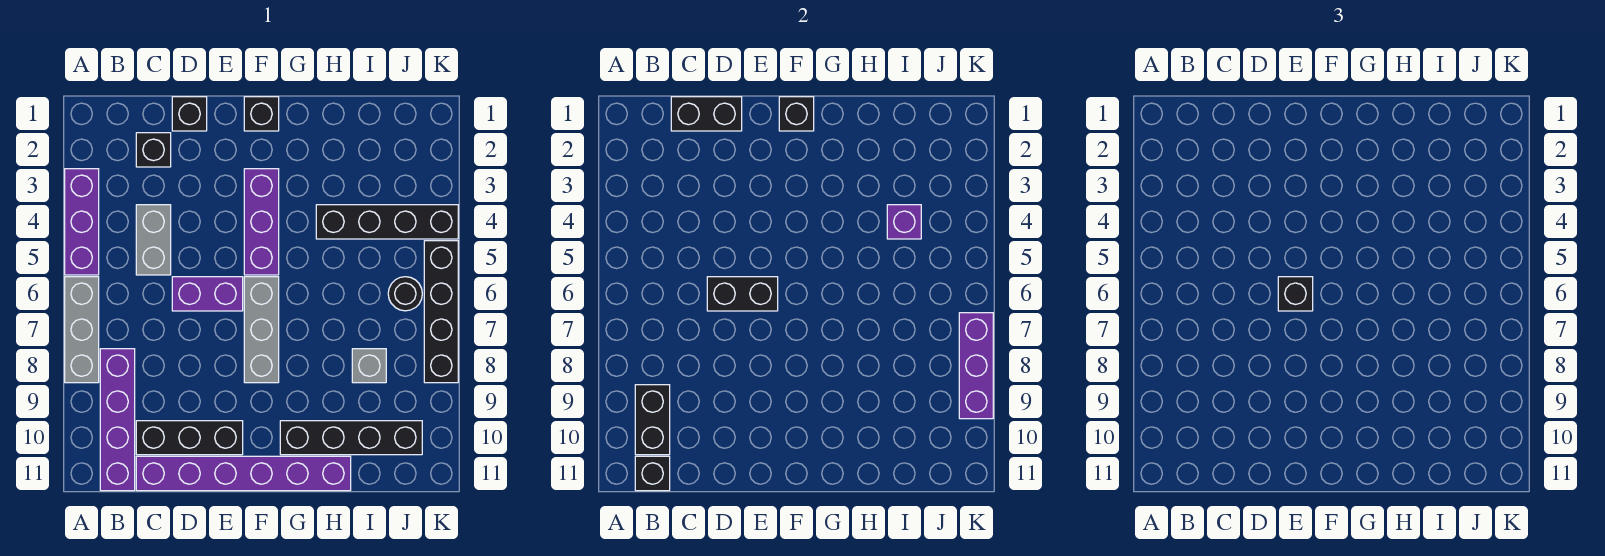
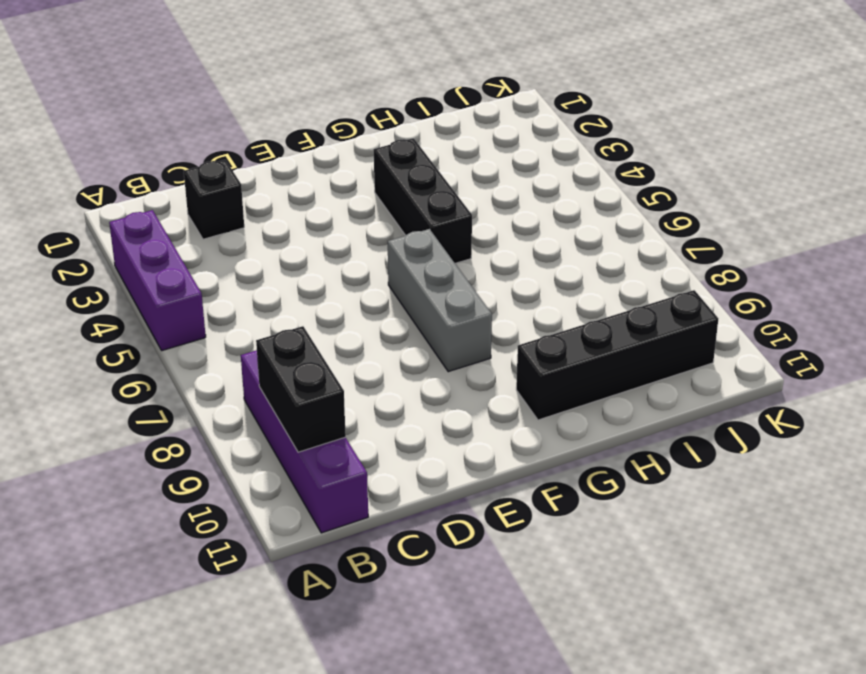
black brick G3:G5 level 1 -> black brick C10:E10 level 1
none -> grey brick A6:A8 level 1
none -> grey brick C4:C5 level 1
none -> purple brick C11:H11 level 1

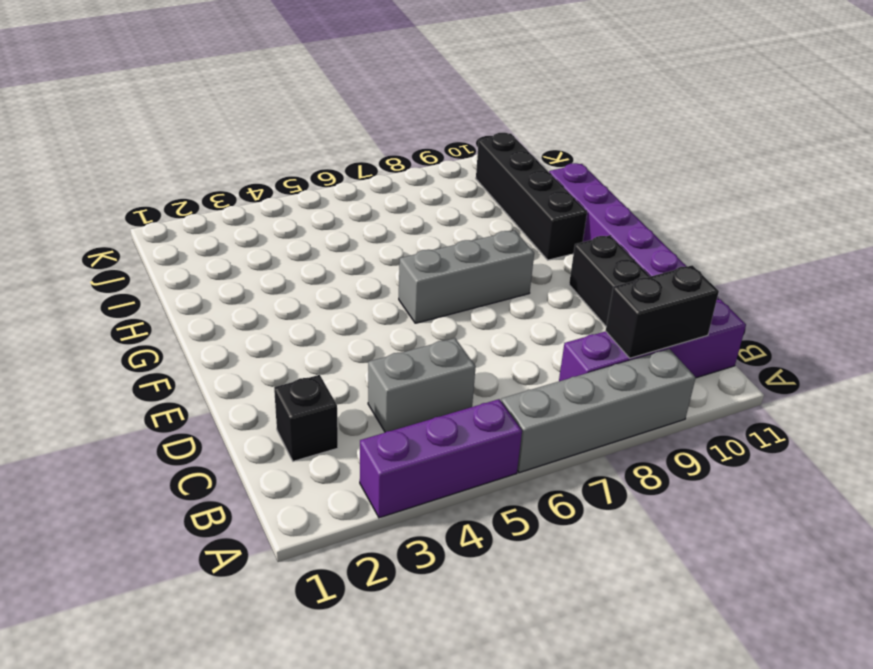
grey brick A6:A9 level 1 -> grey brick A6:A8 level 1
none -> black brick D1 level 1
none -> purple brick D6:E6 level 1
none -> black brick F1 level 1

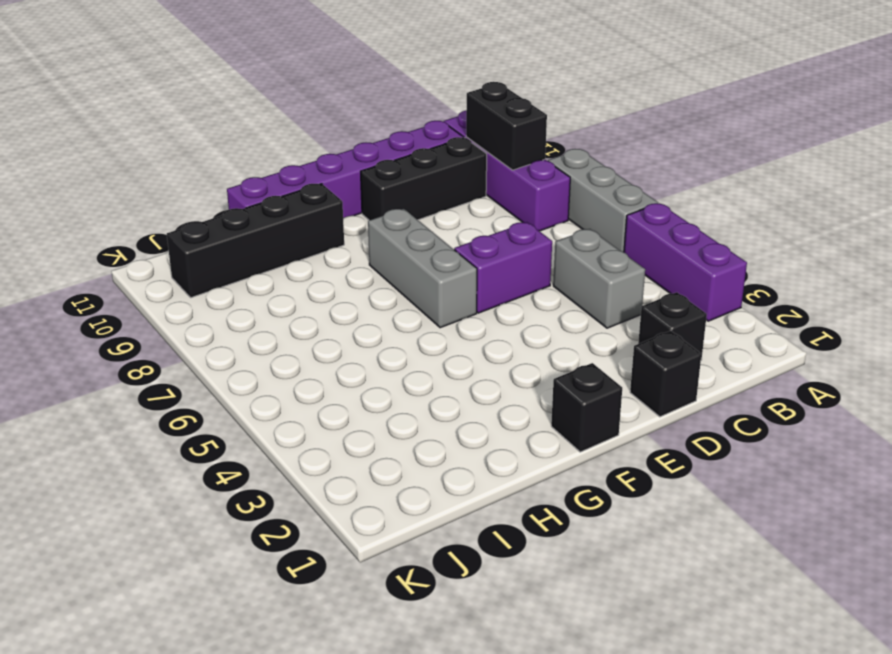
none -> purple brick F3:F5 level 1
none -> black brick H4:K4 level 1
none -> grey brick I8 level 1

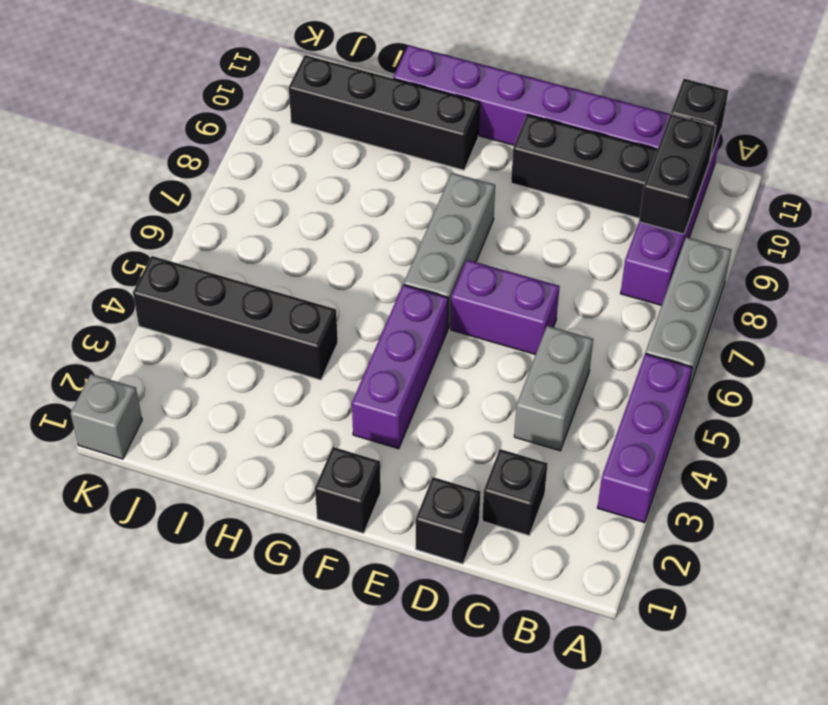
grey brick K1 level 1 -> grey brick I8 level 1
none -> black round brick J6 level 1
none -> black brick K5:K8 level 1
none -> black brick C1:D1 level 2

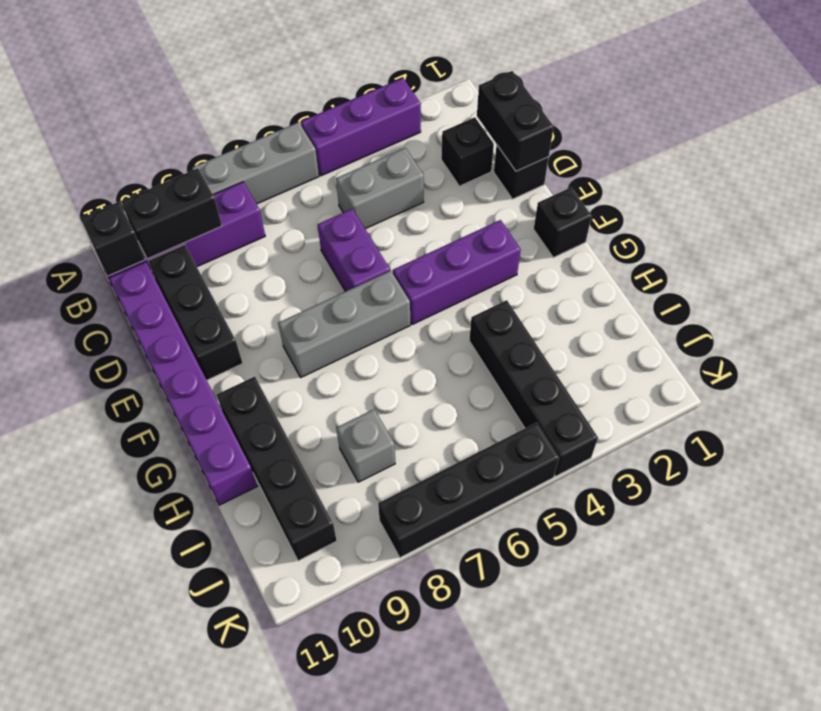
none -> black round brick J6 level 1
none -> black brick D6:E6 level 2
none -> black brick F1 level 2

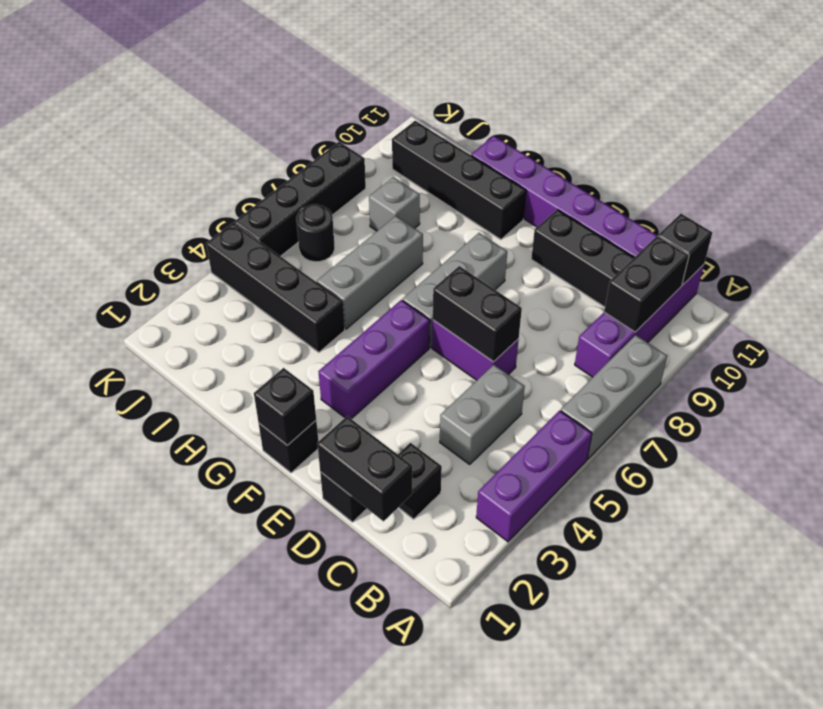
grey brick H5:H7 level 1 -> none
none -> purple brick I4 level 2
none -> purple brick K7:K9 level 2
none -> black brick E6 level 3

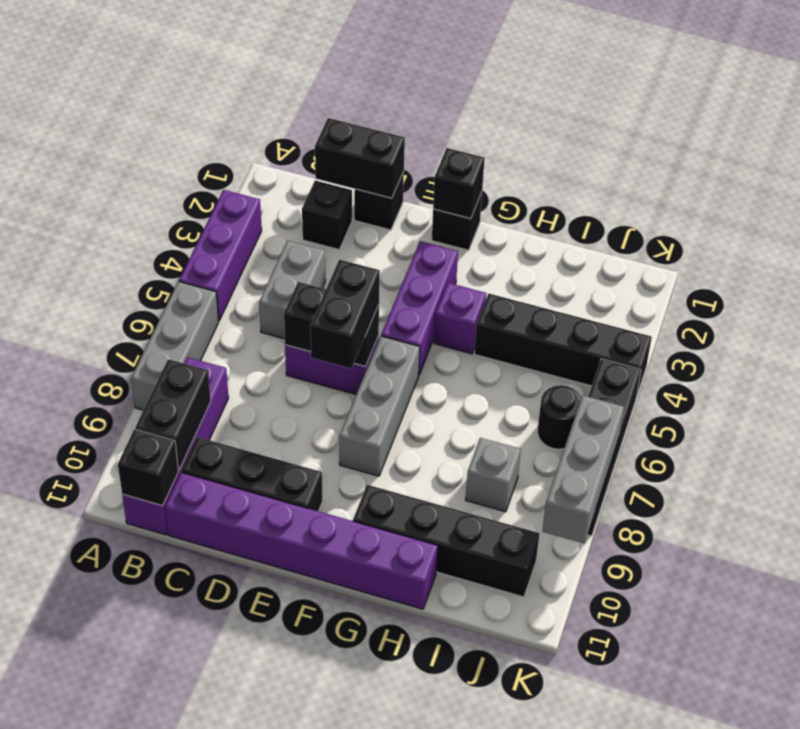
black brick E6:E7 level 3 -> black brick E6 level 3
purple brick G4 level 1 -> purple brick I4 level 2
grey brick K7:K9 level 2 -> purple brick K7:K9 level 2

